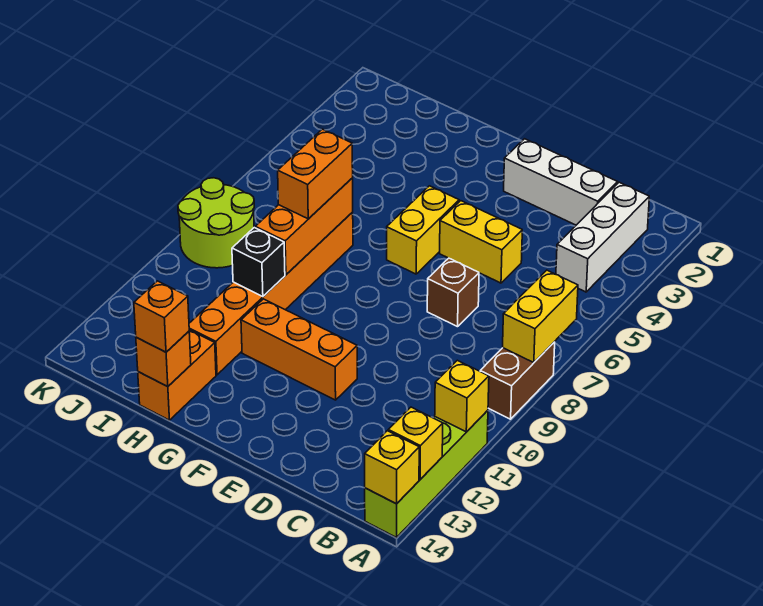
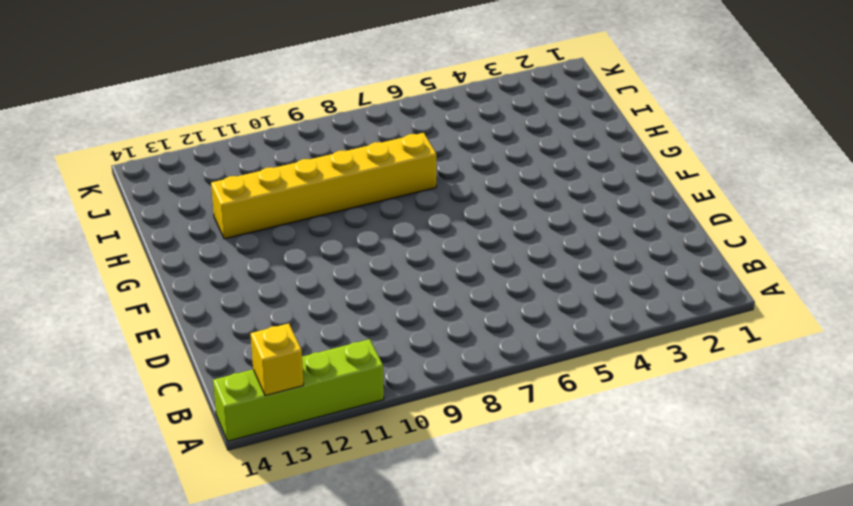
yellow brick H7:H12 level 1 -> orange brick H7:H12 level 1
none -> brown brick A8:A9 level 1
none -> white brick B2:B4 level 1
none -> white brick C2:E2 level 1

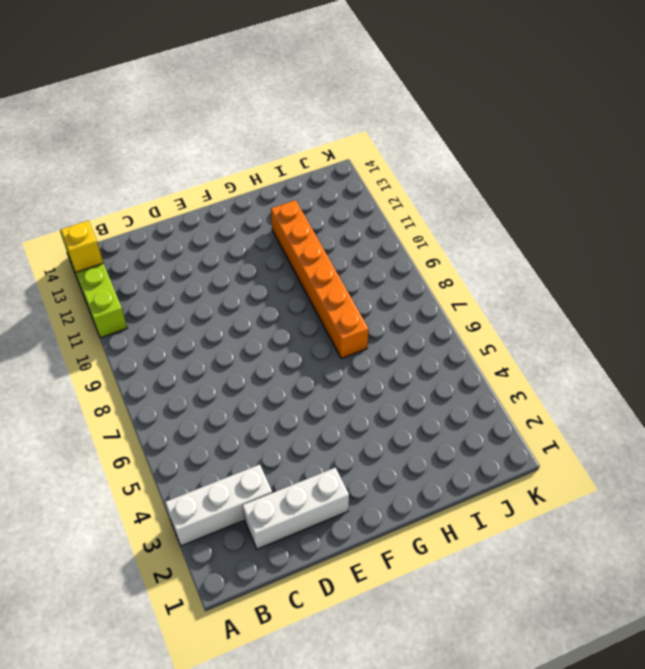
white brick A3:C3 level 1 -> white brick B2:B4 level 1
none -> brown brick A8:A9 level 1
none -> yellow brick D5:E5 level 1
none -> brown brick D7 level 1

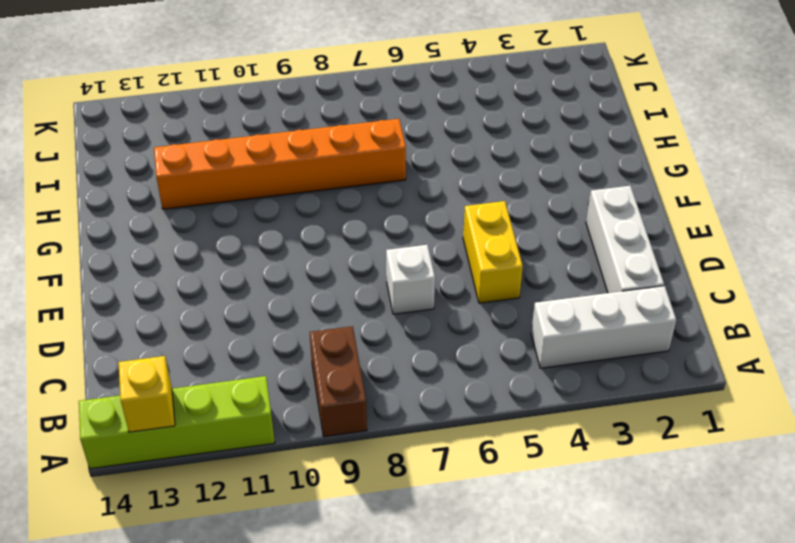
brown brick A9:B9 level 1 -> brown brick A8:A9 level 1
white brick D7 level 1 -> brown brick D7 level 1
none -> orange brick E11:G11 level 1
none -> yellow brick F5:F6 level 1
none -> orange brick H13:H14 level 1

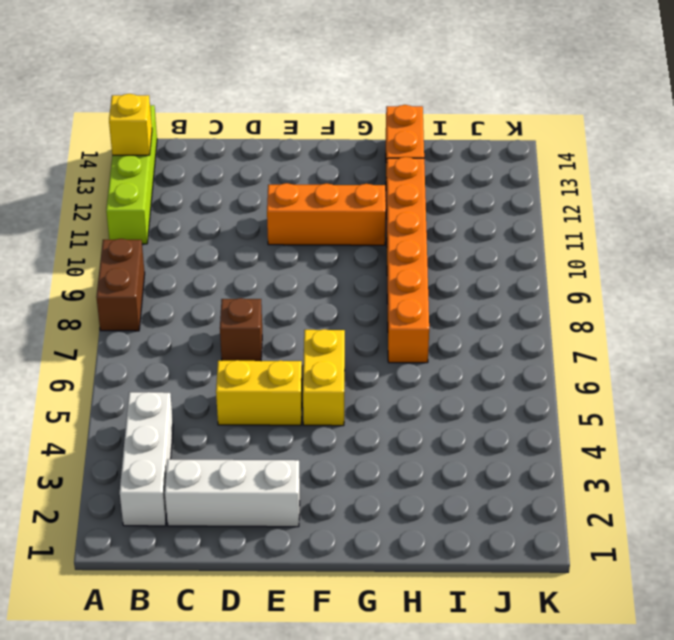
none -> lime round brick J8:K9 level 1
none -> yellow brick A7:A8 level 2
none -> yellow brick A11 level 2

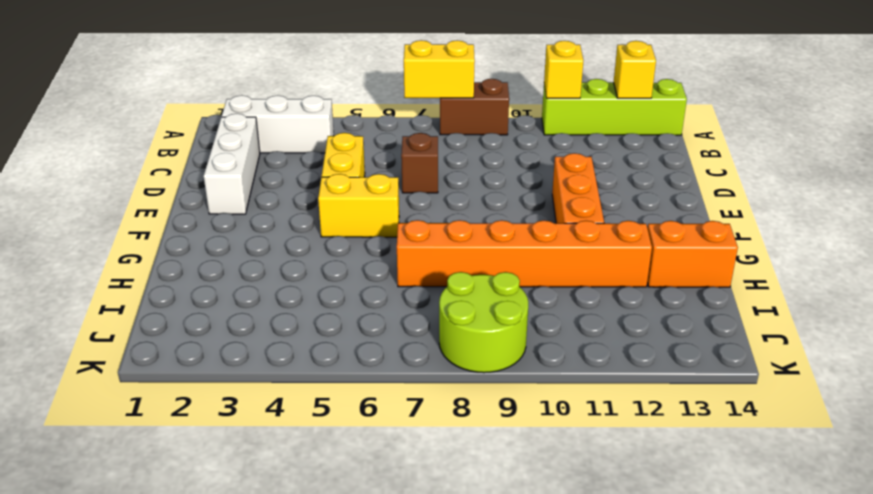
none -> yellow brick A14 level 2
none -> orange brick H7:H9 level 2
none -> black brick H10 level 2

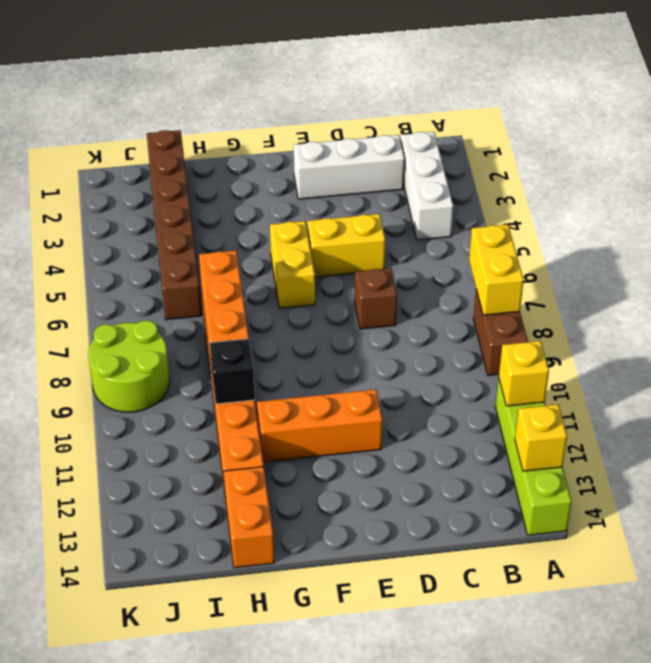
brown brick I1:I6 level 1 -> none
none -> yellow brick A14 level 2
none -> orange brick H14 level 2
none -> orange brick H7:H8 level 3

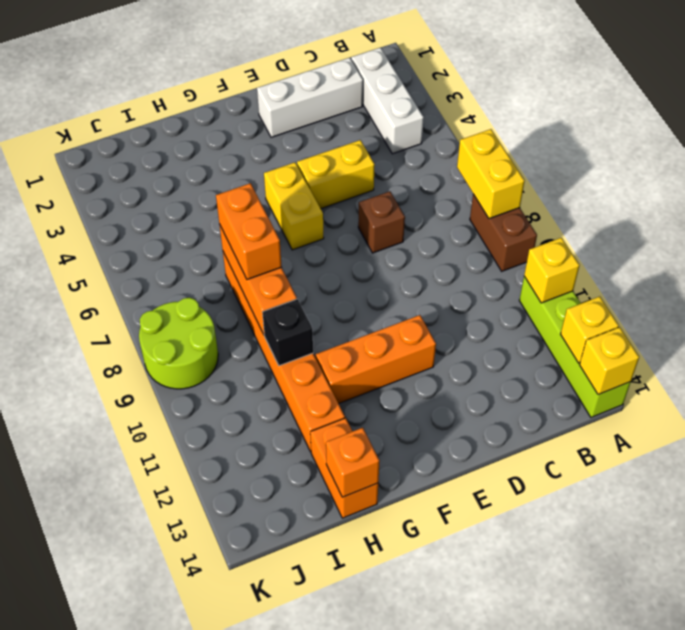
none -> orange brick H14 level 3

